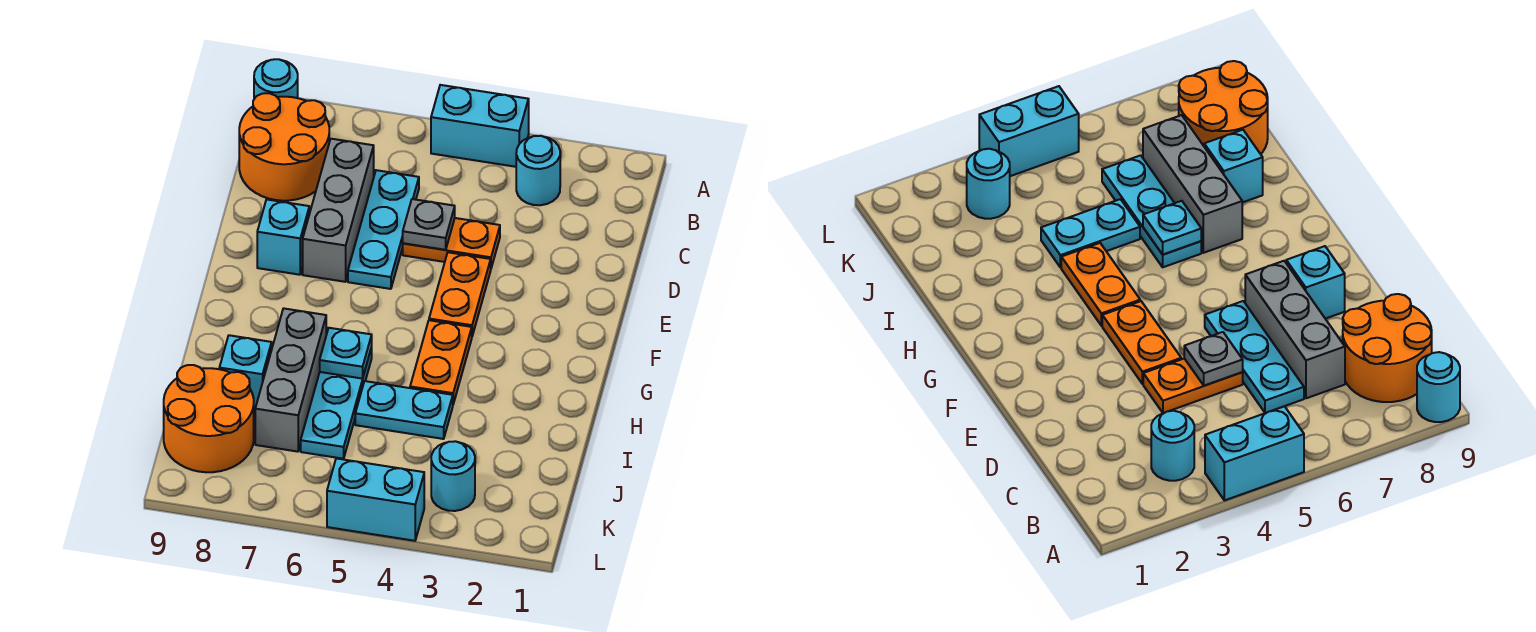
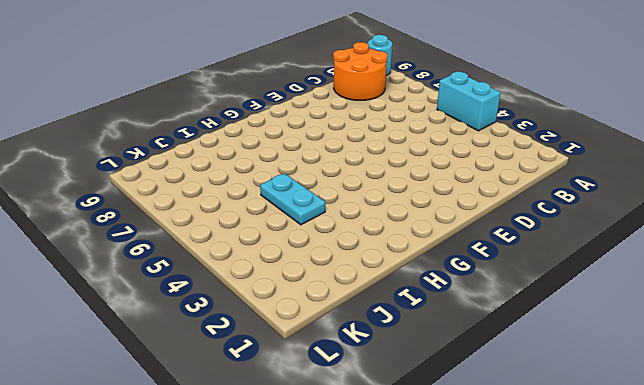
none -> cyan round brick B3 level 1
none -> cyan plate C6:E6 level 1
none -> grey brick C7:E7 level 1

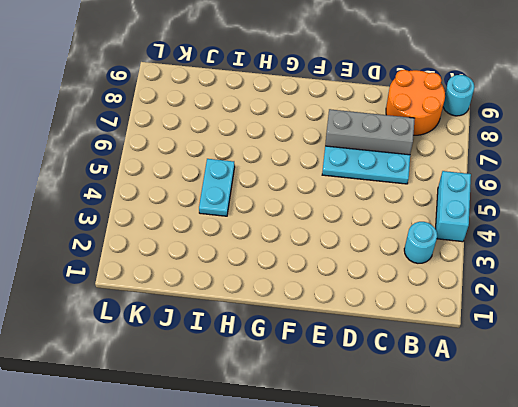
none -> orange plate D4:D5 level 1
none -> orange plate E4:F4 level 1
none -> cyan brick E8 level 1

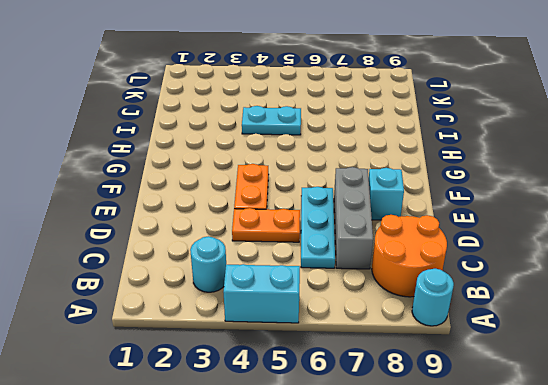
none -> orange plate G4:H4 level 1
none -> cyan plate H6:J6 level 1
none -> grey brick H7:J7 level 1

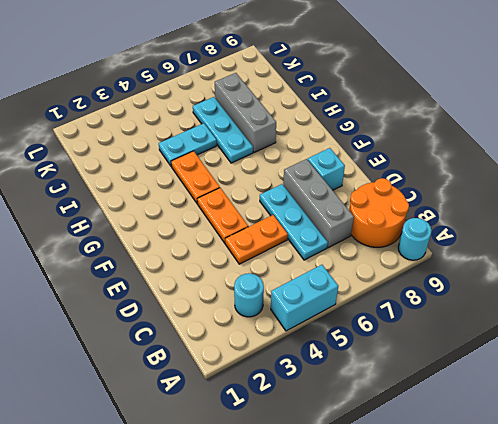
none -> cyan brick I8 level 1
none -> orange round brick J8:K9 level 1
none -> cyan round brick K3 level 1

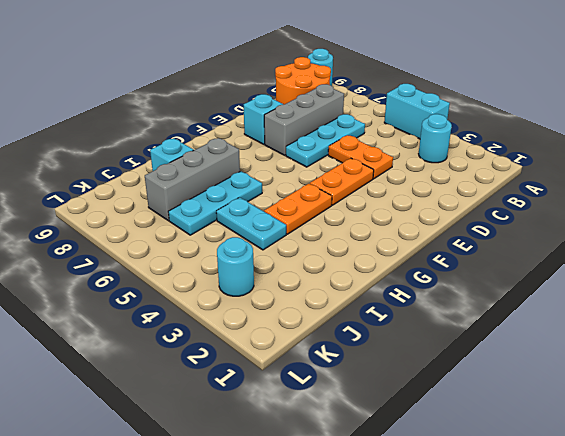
none -> orange round brick J8:K9 level 1
none -> cyan brick L4:L5 level 1
none -> grey plate D5 level 2

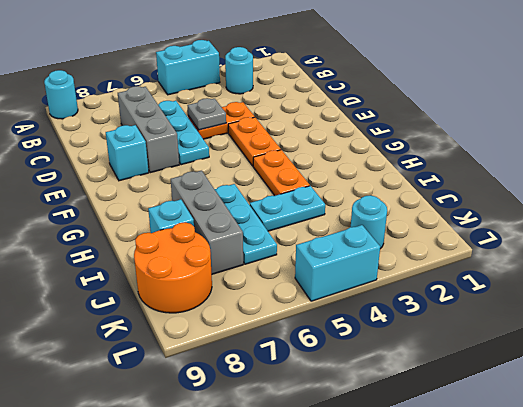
none -> orange round brick B8:C9 level 1
none -> cyan plate H6 level 2

